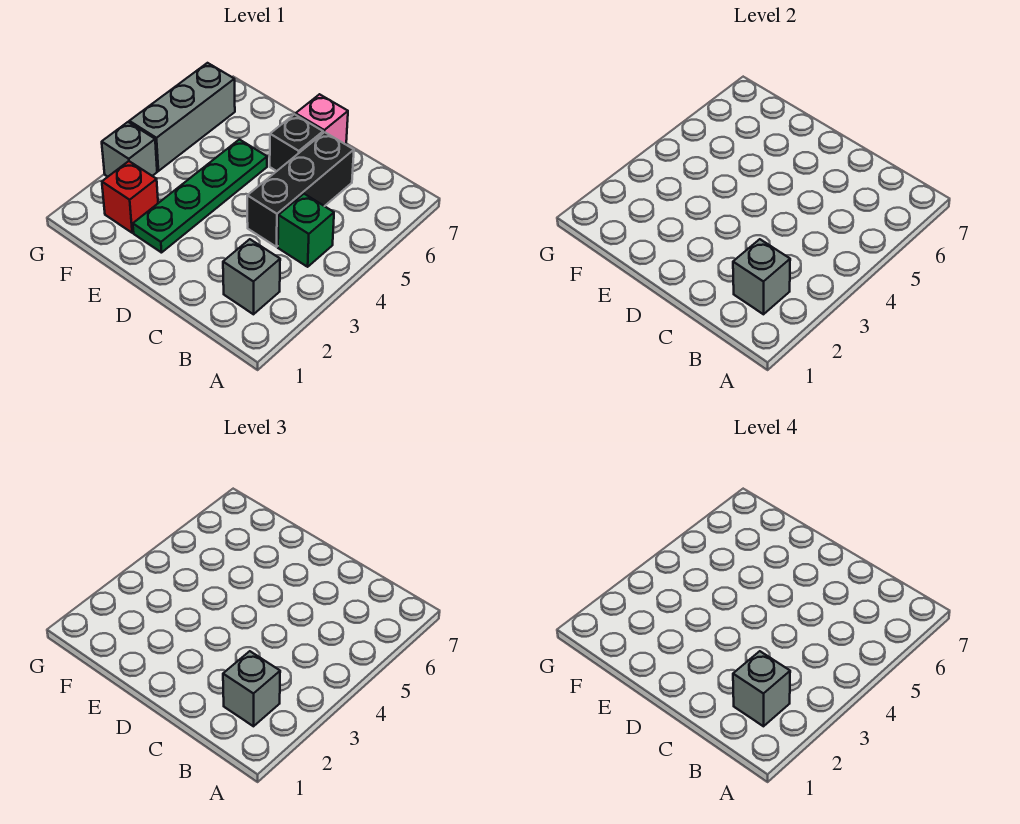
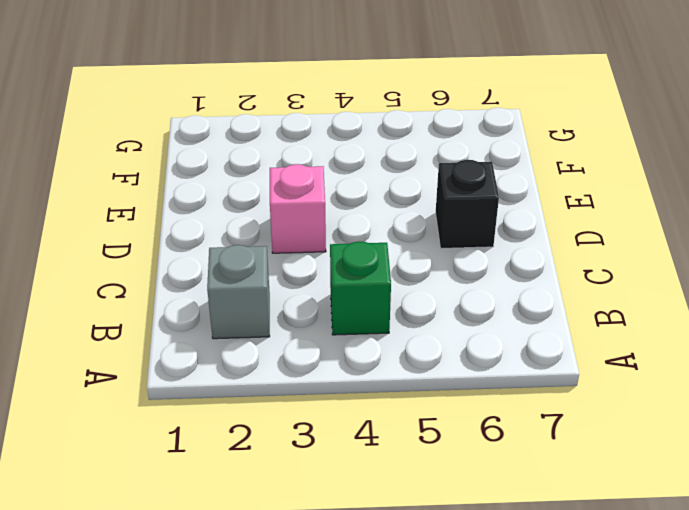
pink brick D3 level 1 -> pink brick D7 level 1
none -> black brick C4:C6 level 1
none -> green plate E2:E5 level 1
none -> red brick F2 level 1

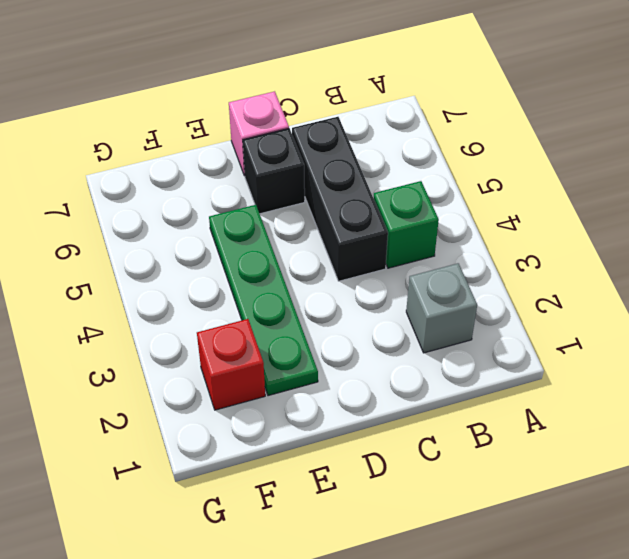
none -> grey brick G3 level 1
none -> grey brick G4:G6 level 1
none -> grey brick B2 level 2

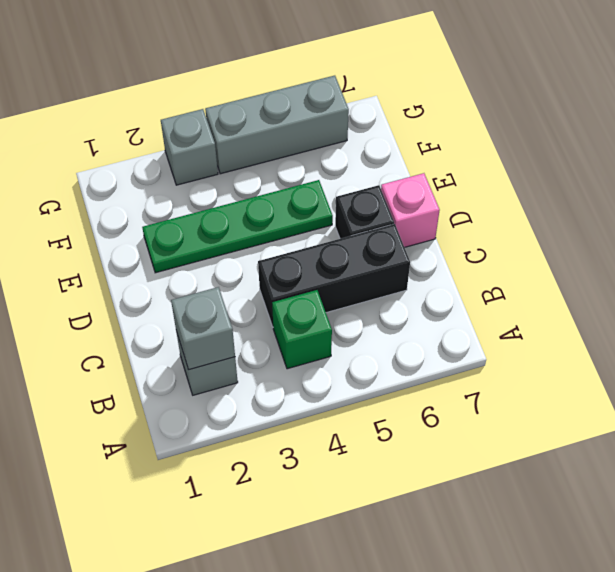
none -> red brick F2 level 1
none -> grey brick B2 level 3
none -> grey brick B2 level 4

